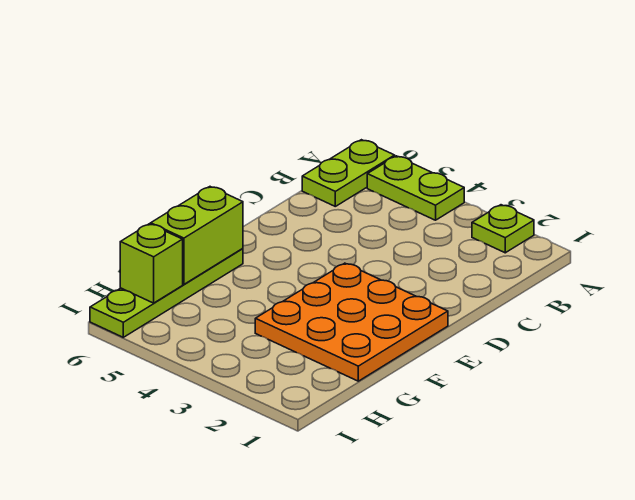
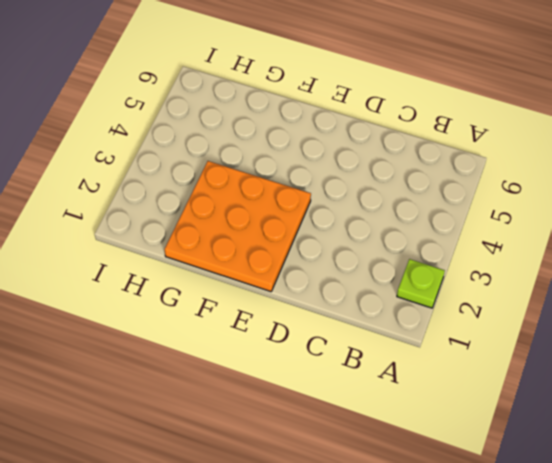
none -> lime plate A4:A5 level 1
none -> lime plate A6:B6 level 1

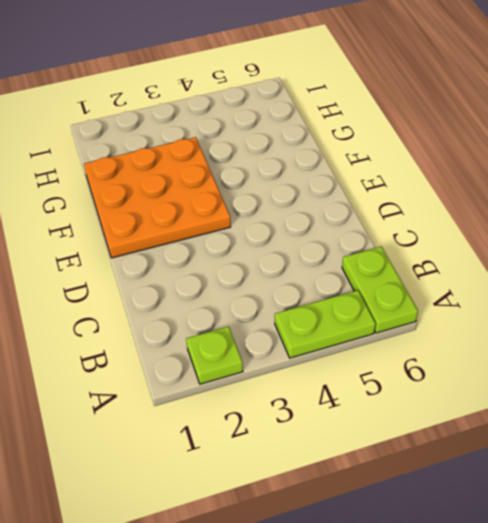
none -> lime plate F6:I6 level 1
none -> lime brick F6:G6 level 2

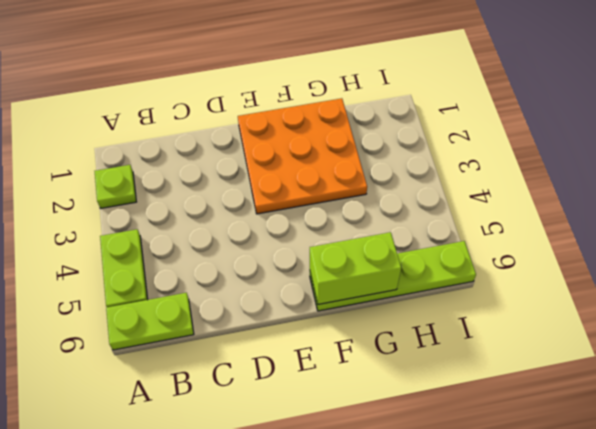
none -> lime brick H6 level 2

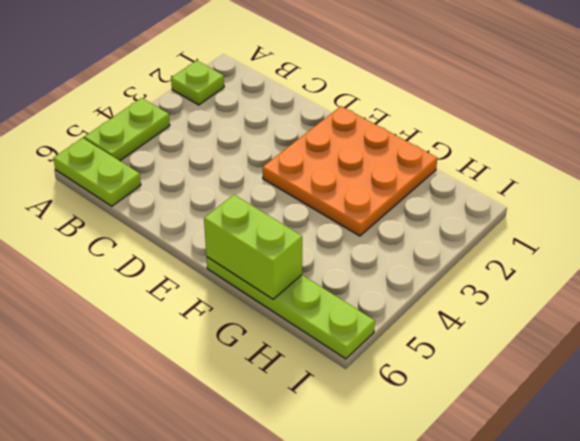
none -> lime brick H6 level 2

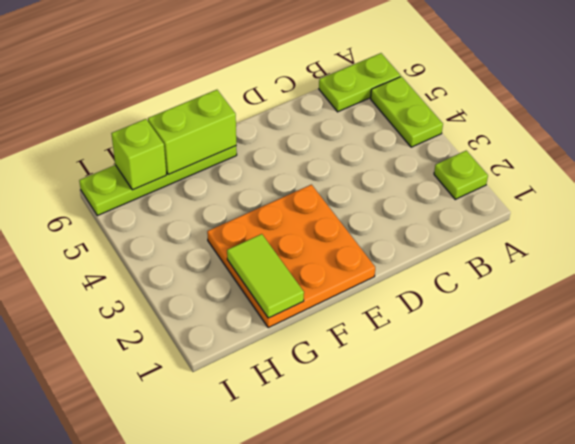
lime tile G1:G2 level 2 -> none

